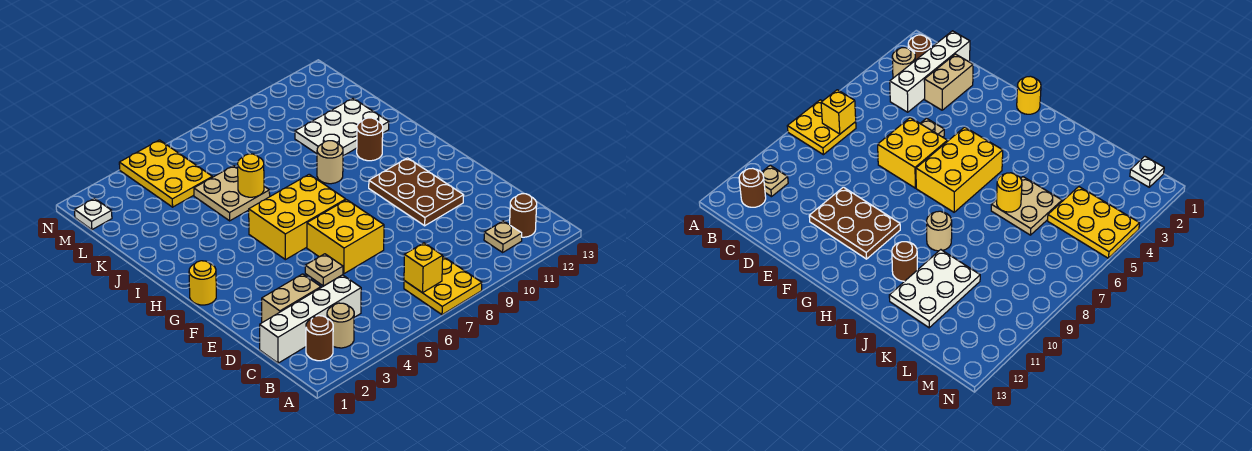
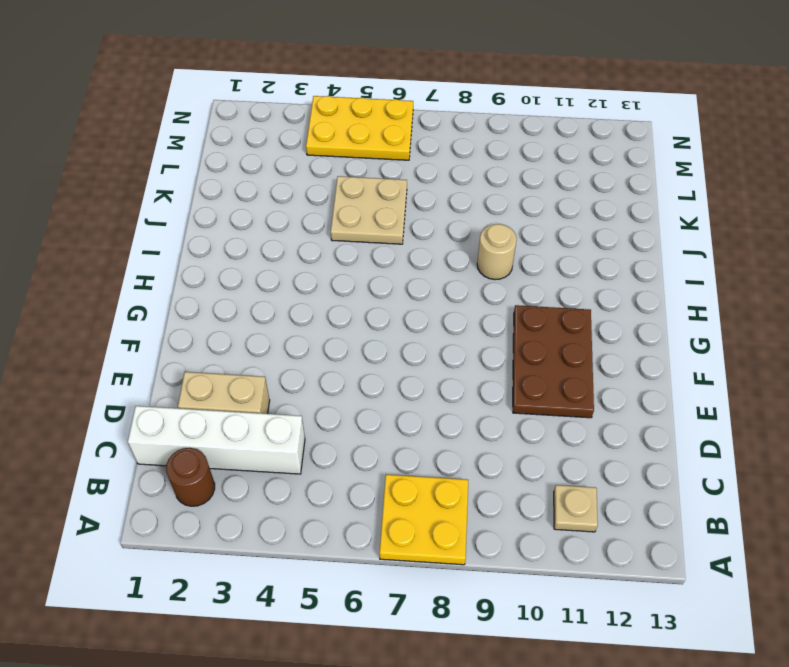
yellow plate M4:N6 level 1 -> yellow plate L4:N5 level 1
none -> tan round brick B3 level 1
none -> brown round brick B12 level 1
none -> tan plate E5 level 1

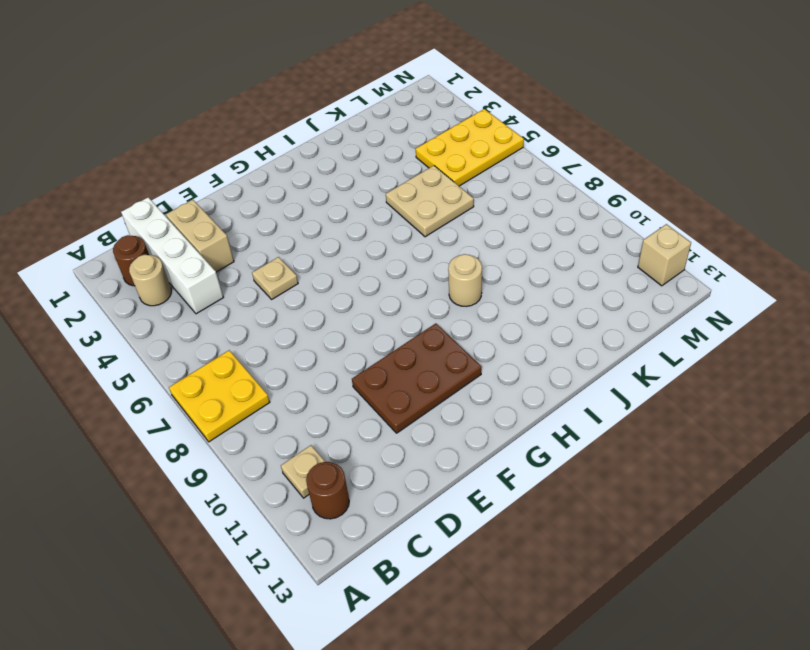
tan brick N12 level 1 -> none
none -> yellow brick E6:F7 level 1
none -> yellow round brick G1 level 1
none -> yellow brick G5:H7 level 1

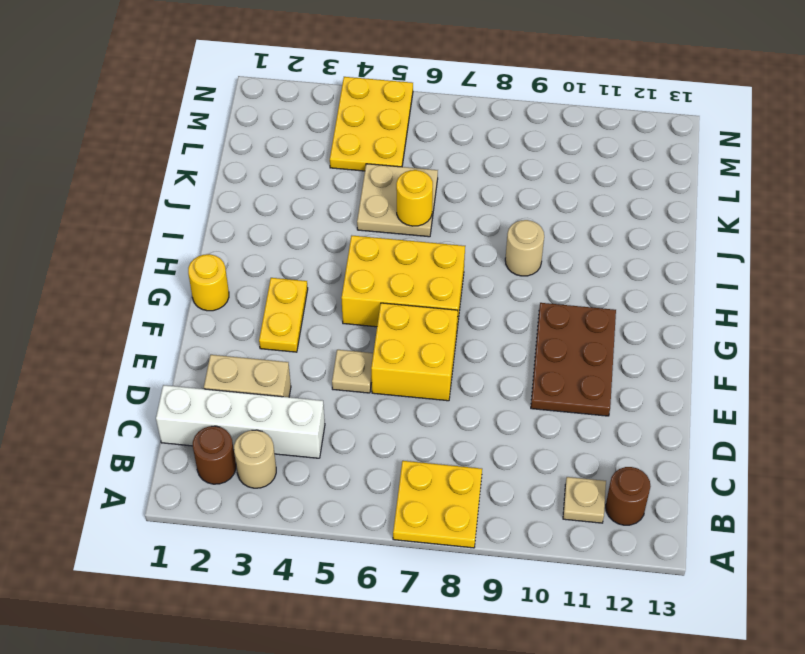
yellow plate F3:G3 level 1 -> none
none -> brown round brick I11 level 1
none -> white plate J10:K12 level 1
none -> white plate M1 level 1

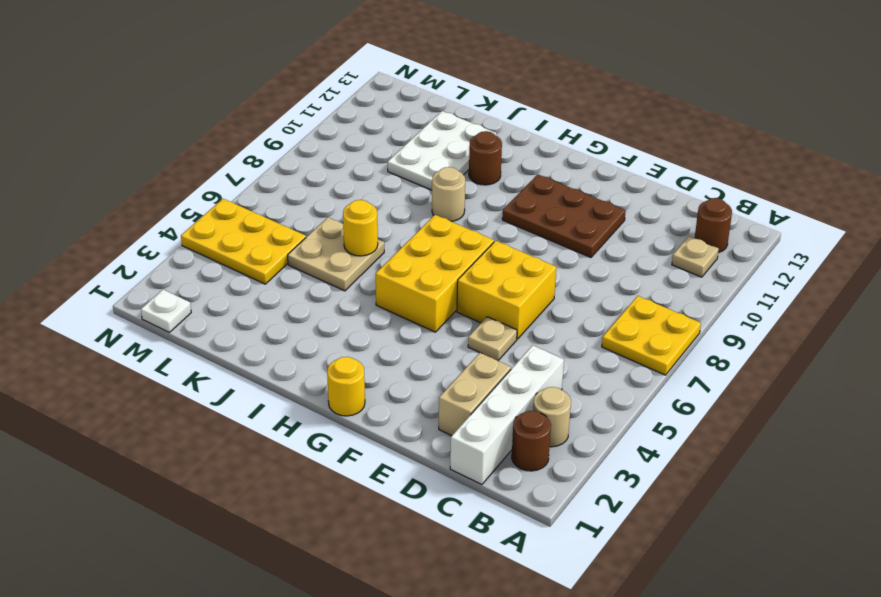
none -> yellow brick B7 level 2

